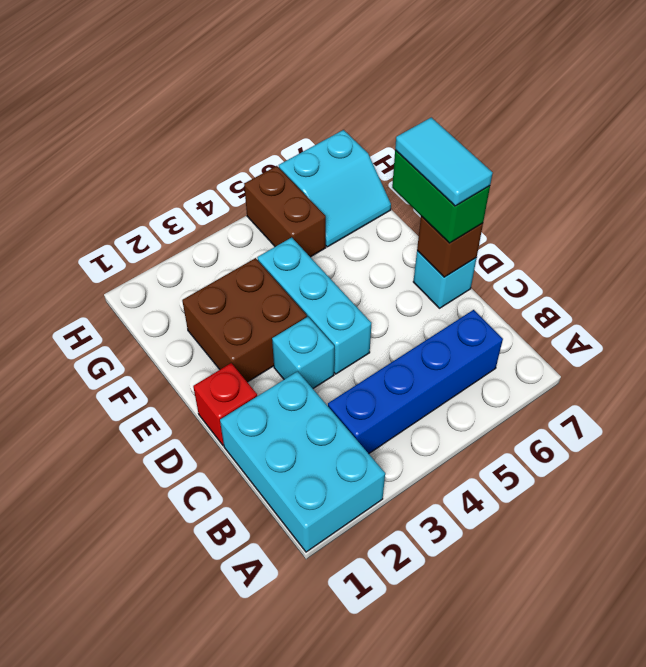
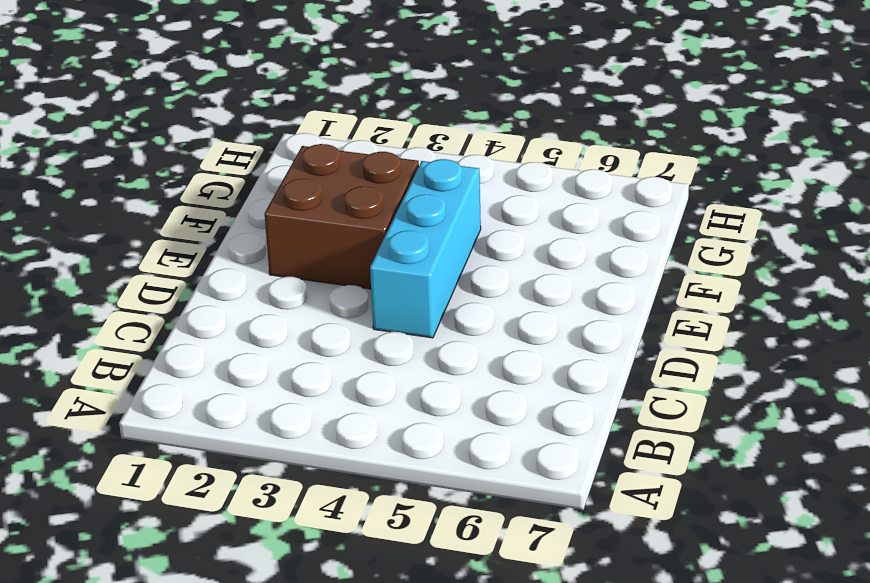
none -> cyan brick A1:C2 level 1
none -> blue brick B3:B6 level 1
none -> red brick D1 level 1

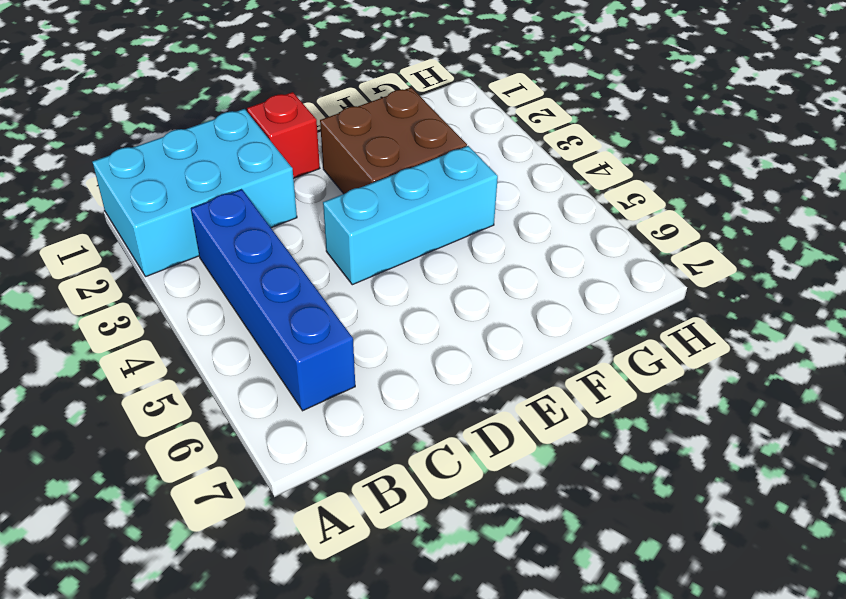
none -> cyan brick D3 level 1
none -> cyan brick D7 level 1
none -> brown brick G5:H5 level 1

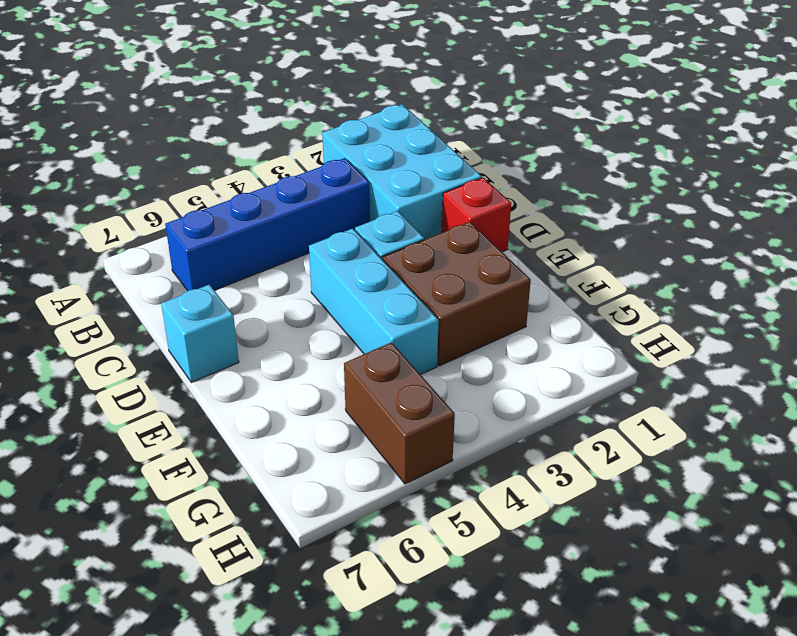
none -> cyan slope G6:H7 level 1 top H
none -> brown brick D7 level 2
none -> green brick D7:E7 level 3

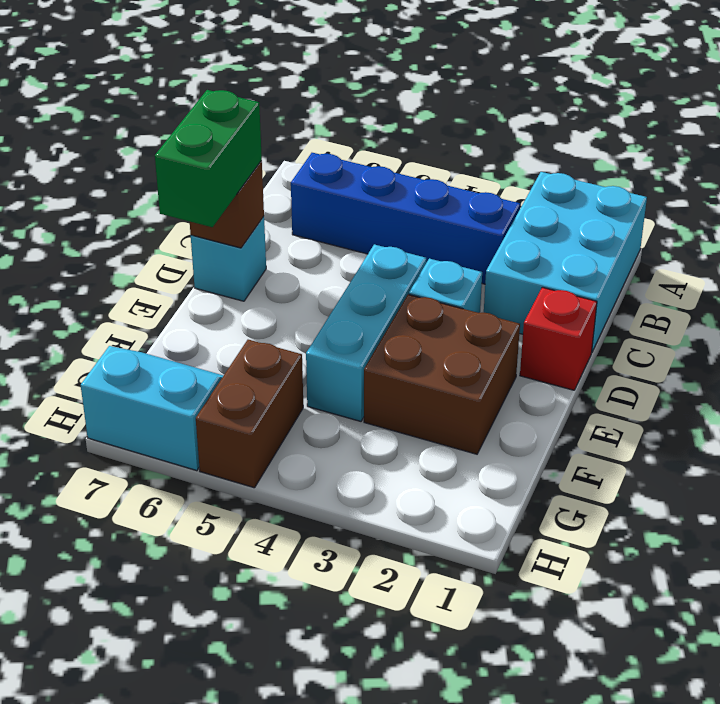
none -> cyan tile D7:E7 level 4

